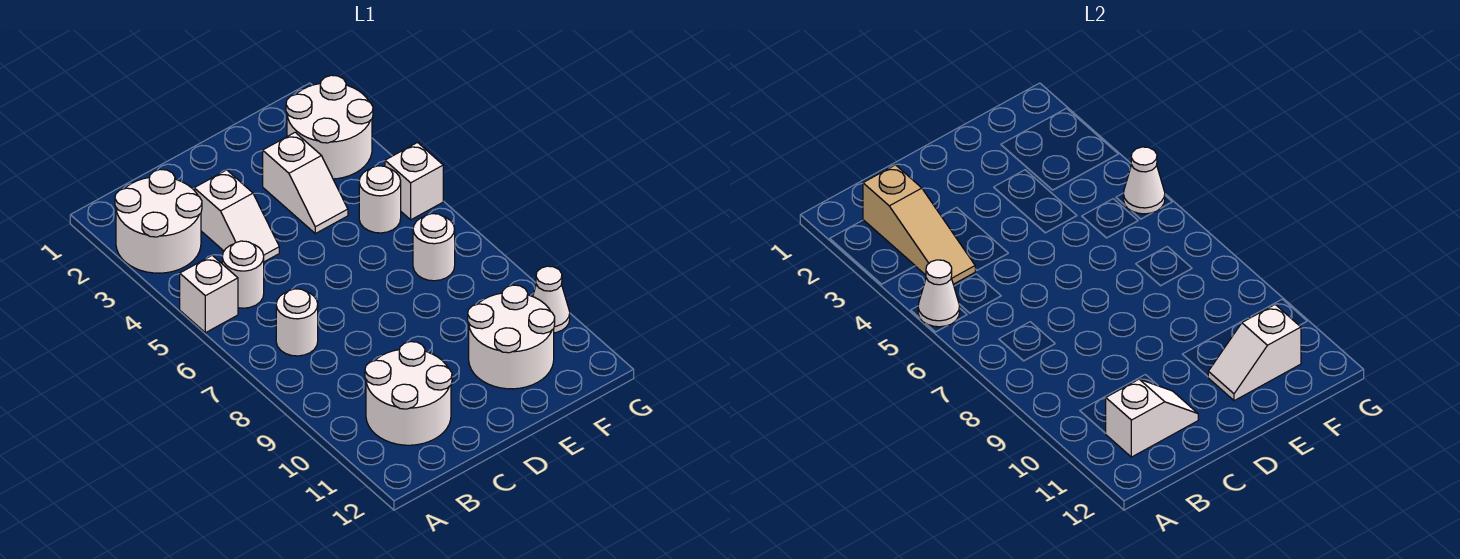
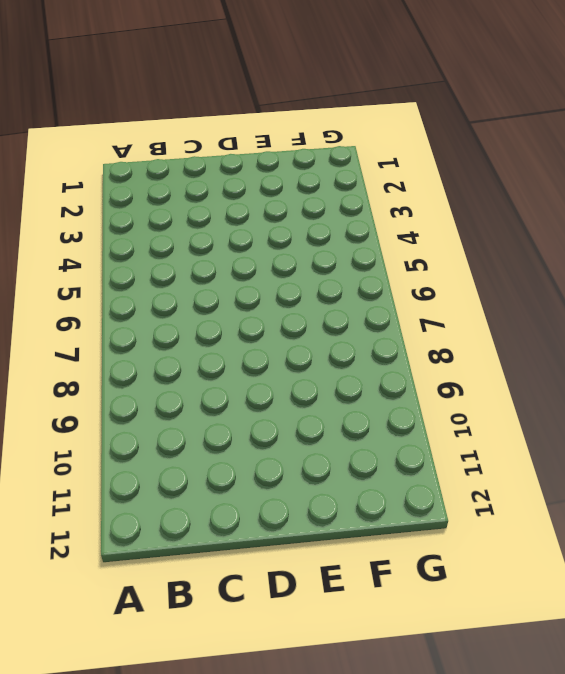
none -> white round brick A2:B3 level 1
none -> white brick A5 level 1
none -> white round brick B5 level 1

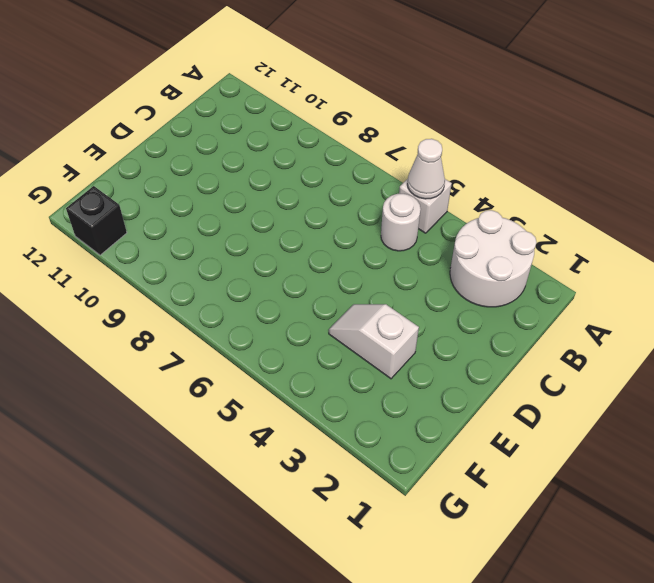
black brick G11 level 1 -> none
none -> white round brick B7 level 1
none -> white round brick B10:C11 level 1
none -> white slope C3:C4 level 1 top 3

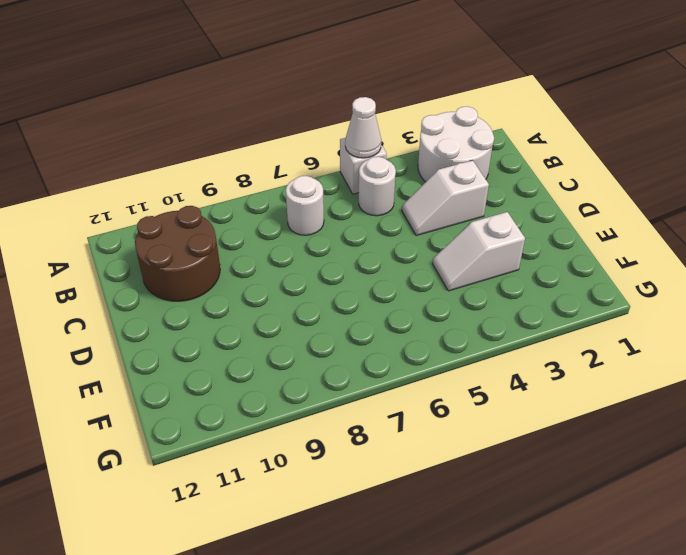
brown round brick B10:C11 level 1 -> white round brick B10:C11 level 1
none -> white round brick E10:F11 level 1
none -> white round brick F2:G3 level 1
none -> white round brick F5 level 1

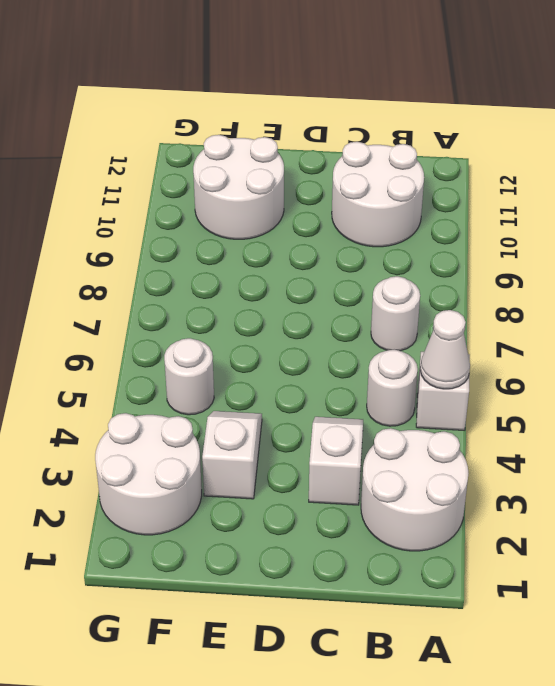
none -> white round brick F7 level 1
none -> white brick G5 level 1
none -> white cone G10 level 1

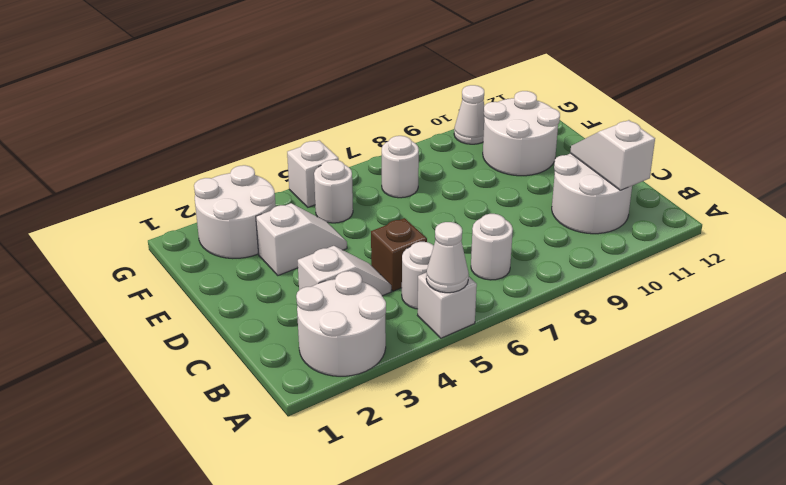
brown brick C5 level 1 -> none
none -> tan slope B2:B4 level 2 top 2
none -> white slope E11:F11 level 2 top F
none -> white cone G5 level 2

